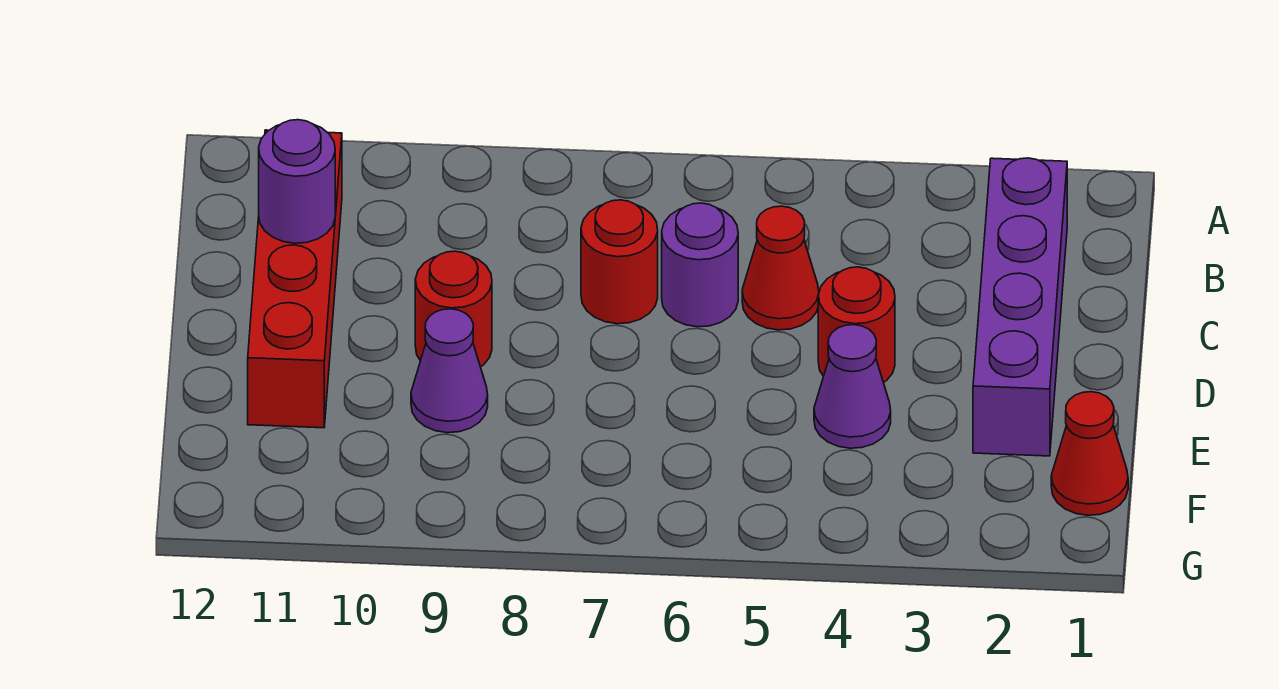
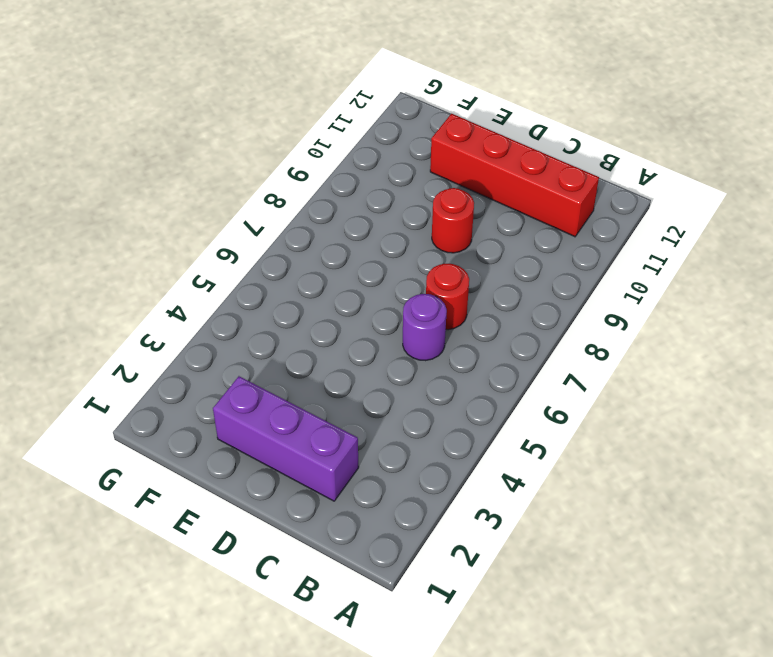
purple brick C2:E2 level 1 -> purple brick B2:E2 level 1
none -> red cone C5 level 1
none -> red round brick D4 level 1

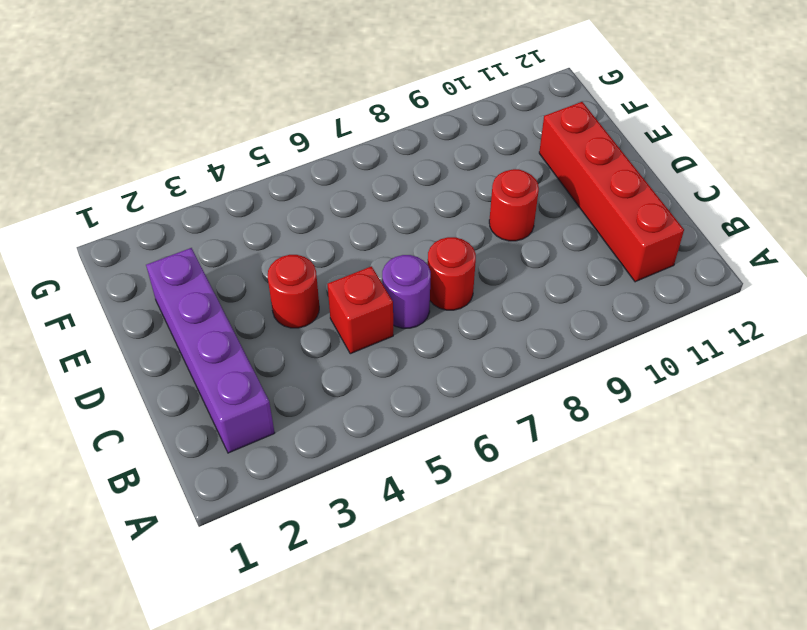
red brick C5 level 1 -> red cone C5 level 1
none -> purple cone E4 level 1
none -> purple cone E9 level 1

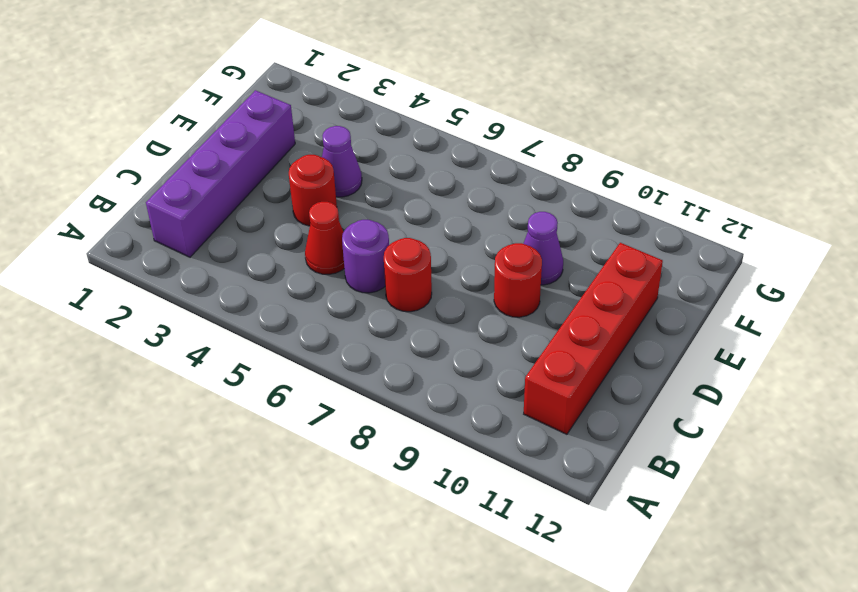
none -> red cone F1 level 1
none -> purple round brick C11 level 2

